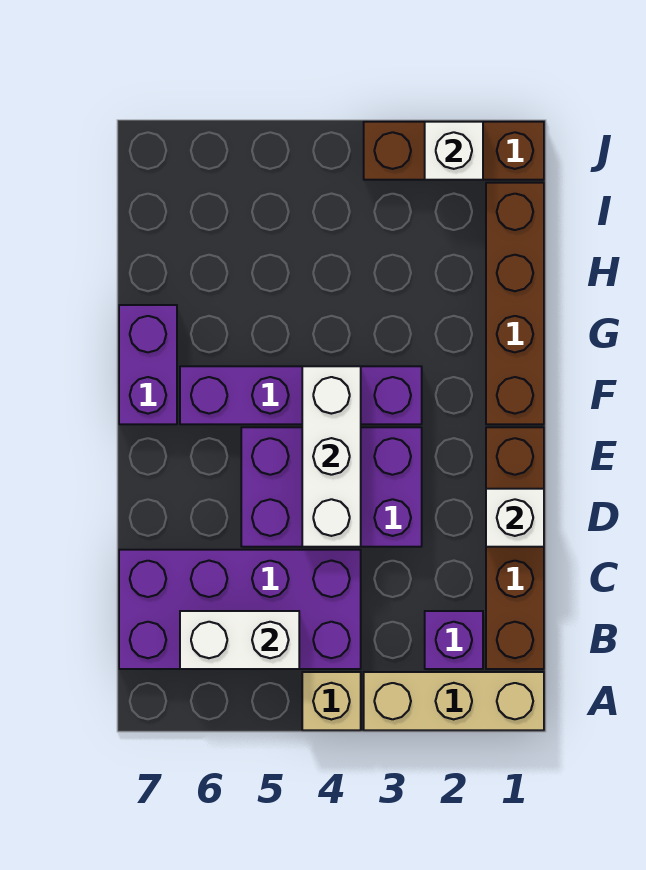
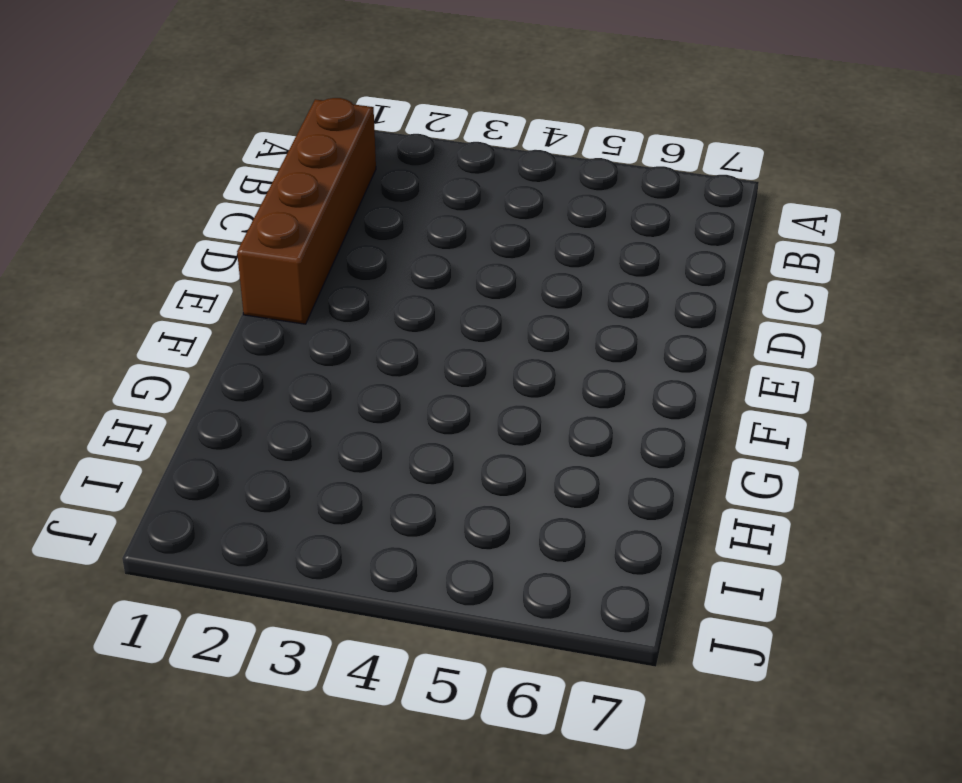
none -> tan brick A1:A3 level 1
none -> tan brick A4 level 1
none -> purple brick B2 level 1

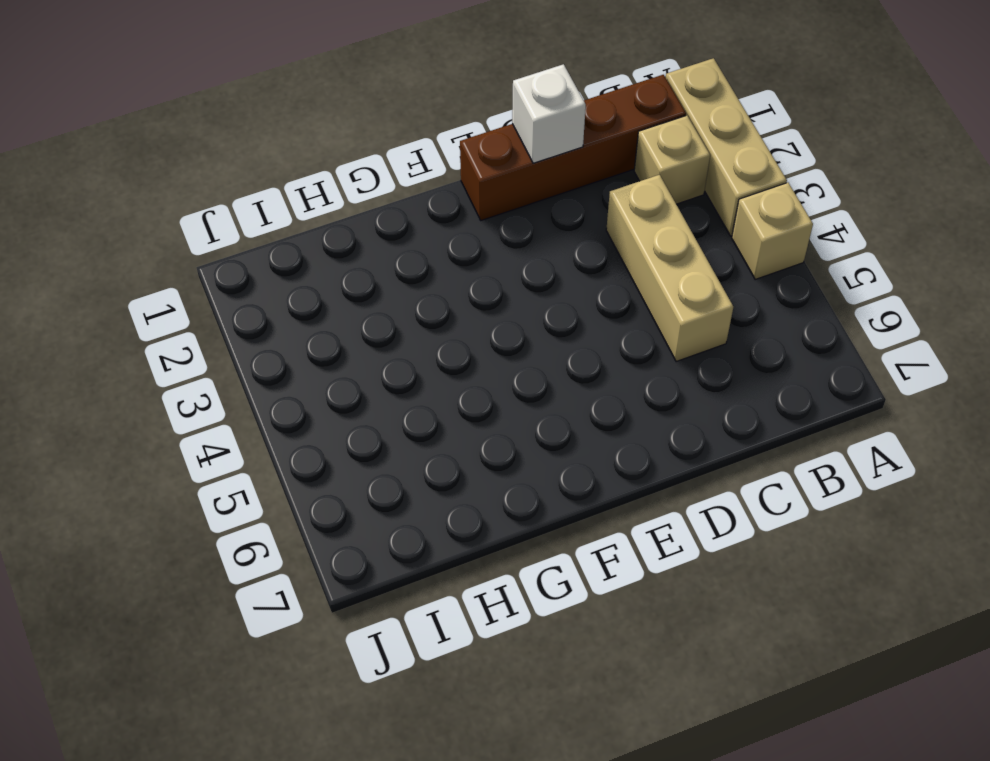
tan brick B2 level 1 -> purple brick B2 level 1
tan brick C3:C5 level 1 -> purple brick B4:C7 level 1
none -> purple brick D3:E5 level 1
none -> brown brick F1:I1 level 1
none -> purple brick F3:F6 level 1

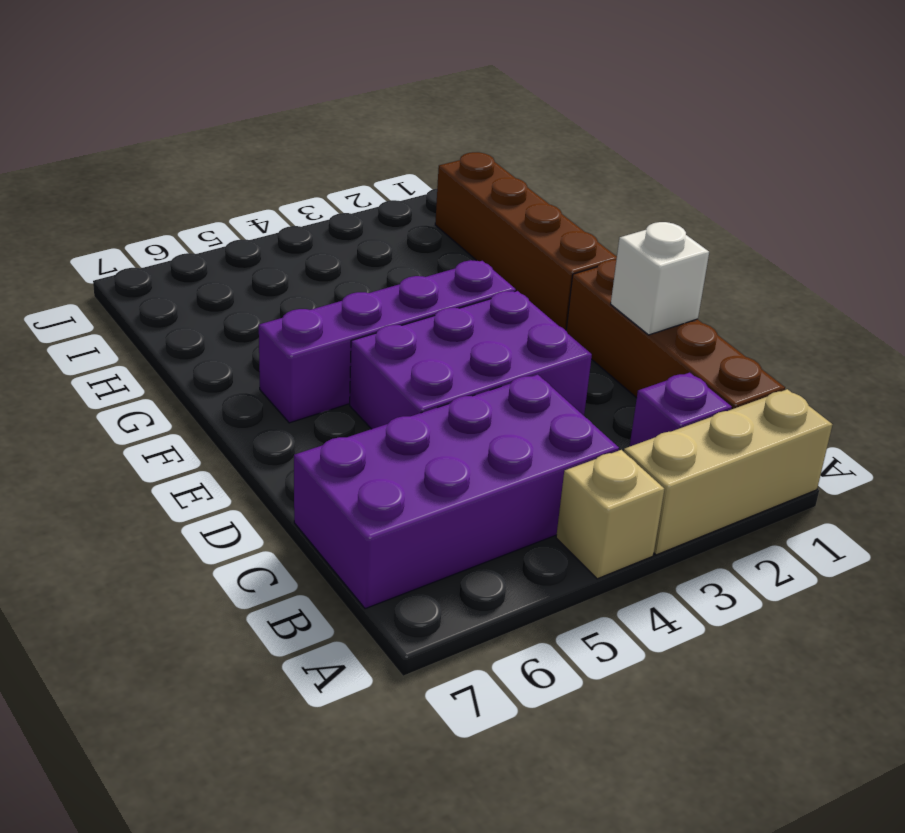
none -> purple brick F7:G7 level 1
none -> brown brick J1:J3 level 1
none -> white brick B5:B6 level 2

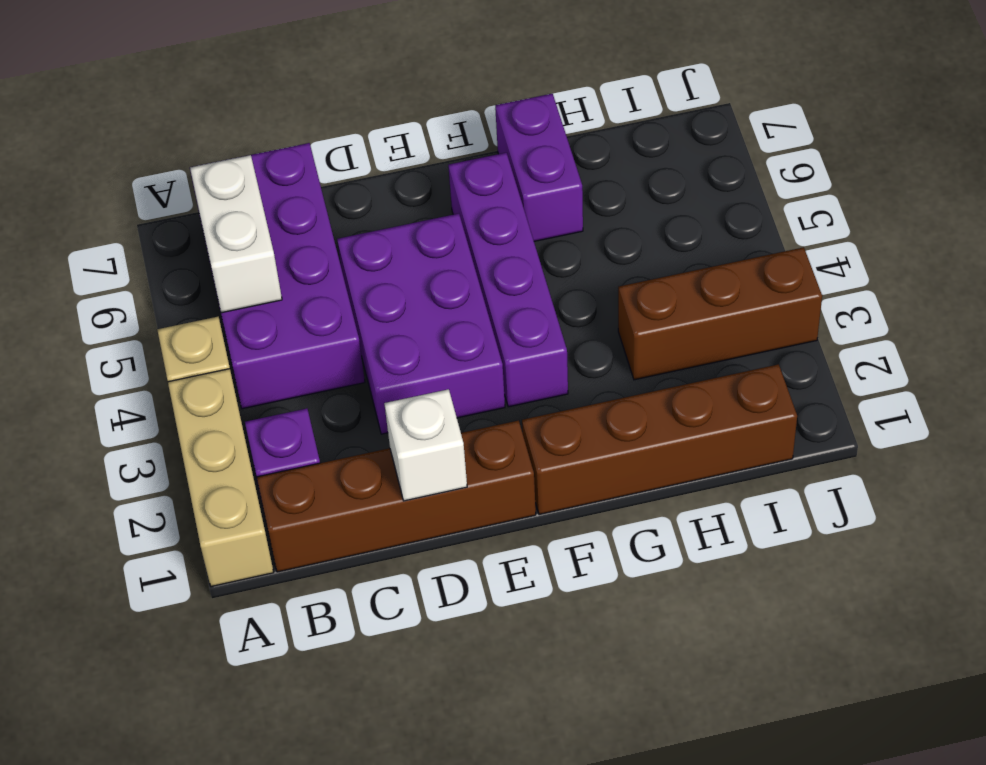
purple brick G6:G7 level 1 -> purple brick F7:G7 level 1
brown brick H3:J3 level 1 -> brown brick J1:J3 level 1
none -> white brick D4:F4 level 2
none -> white brick J2 level 2

